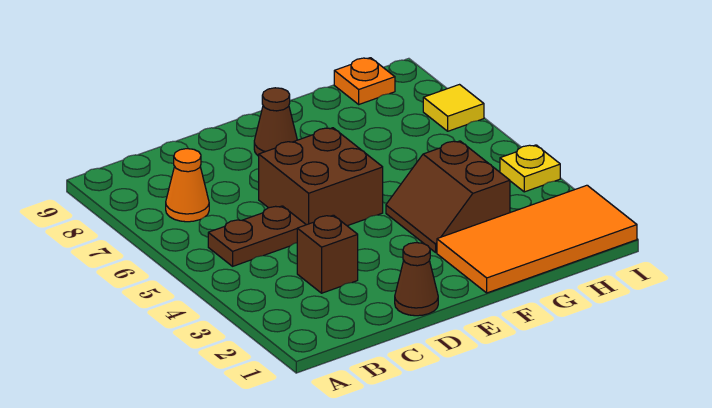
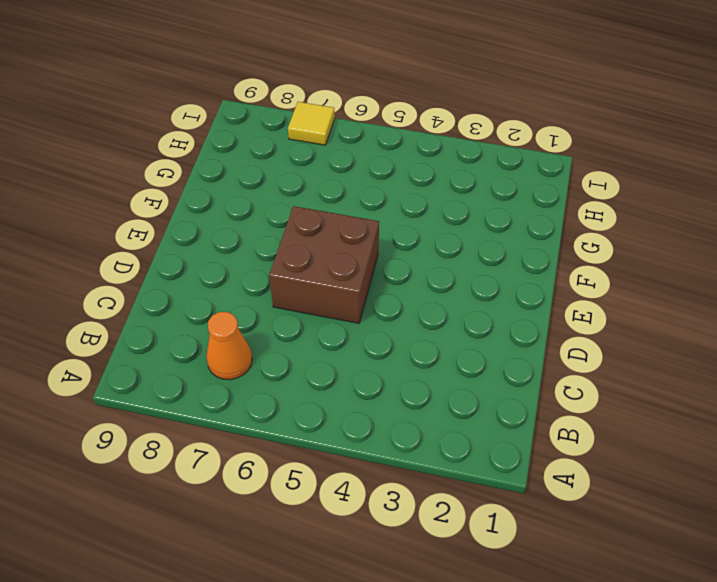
none -> brown plate B5:C5 level 1
none -> brown brick C3 level 1

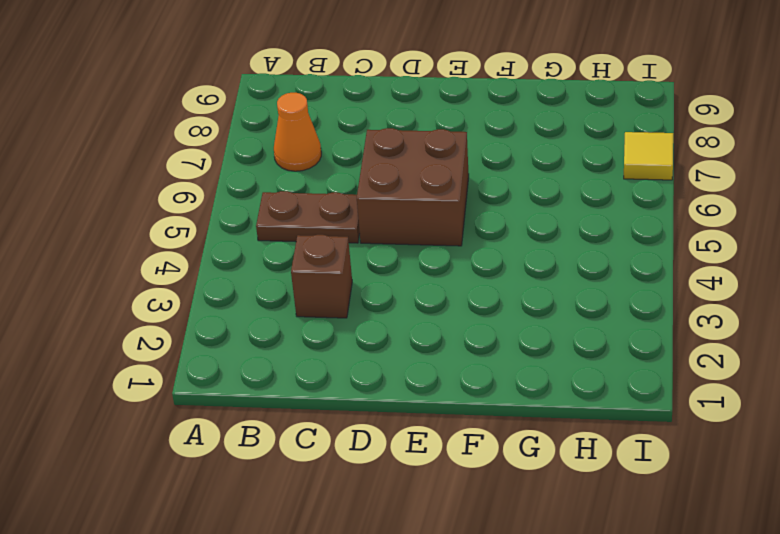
none -> brown cone D1 level 1
none -> brown cone E8 level 1

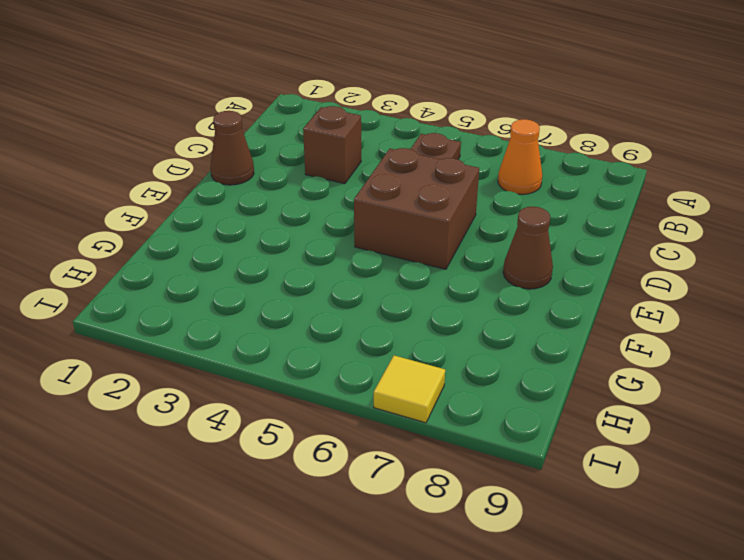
none -> orange tile F1:I2 level 1
none -> brown slope F3:G4 level 1 top G

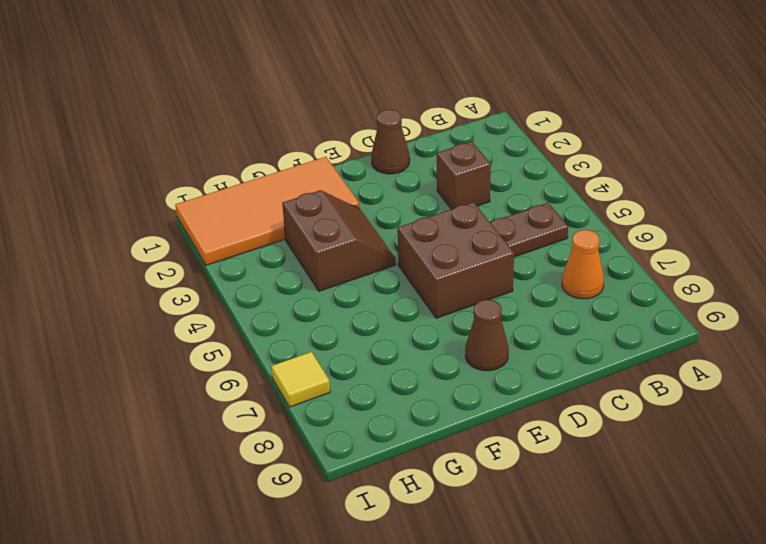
none -> orange plate H9 level 1
none -> yellow plate I4 level 1

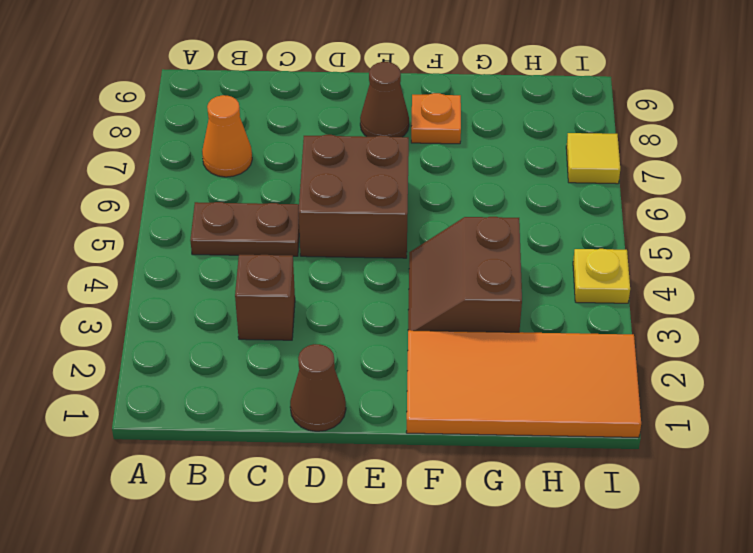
orange plate F8 level 1 -> orange plate H9 level 1

